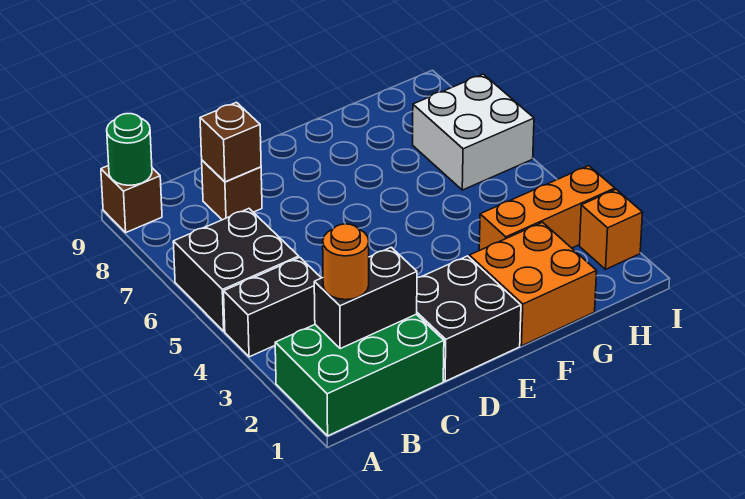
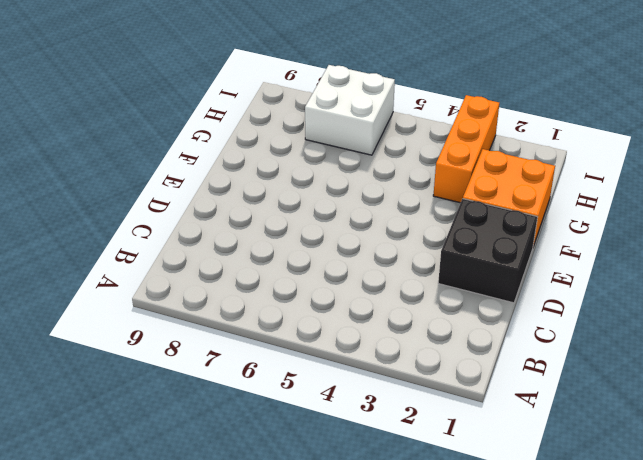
none -> green brick A1:C2 level 1
none -> black brick A4:B4 level 1
none -> black brick A5:B6 level 1

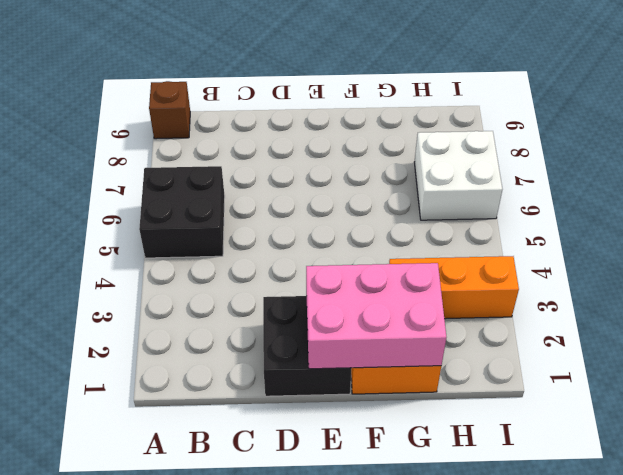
pink brick E1:G2 level 2 -> none
none -> green brick A1:C2 level 1
none -> black brick A4:B4 level 1
none -> brown brick C8 level 1

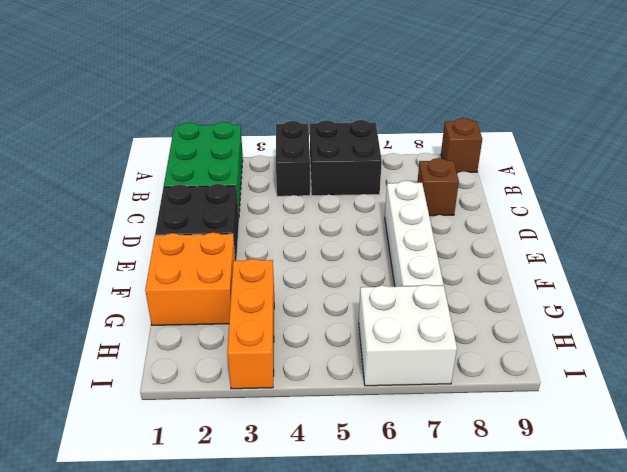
white brick D7:G7 level 1 -> none
none -> orange brick I2 level 1
none -> green round brick A9 level 2
none -> black brick B2:C2 level 2

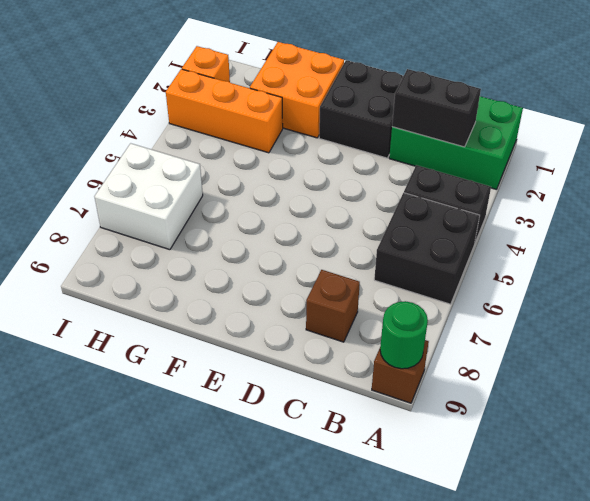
none -> brown brick C8 level 2
none -> orange round brick B2 level 3

